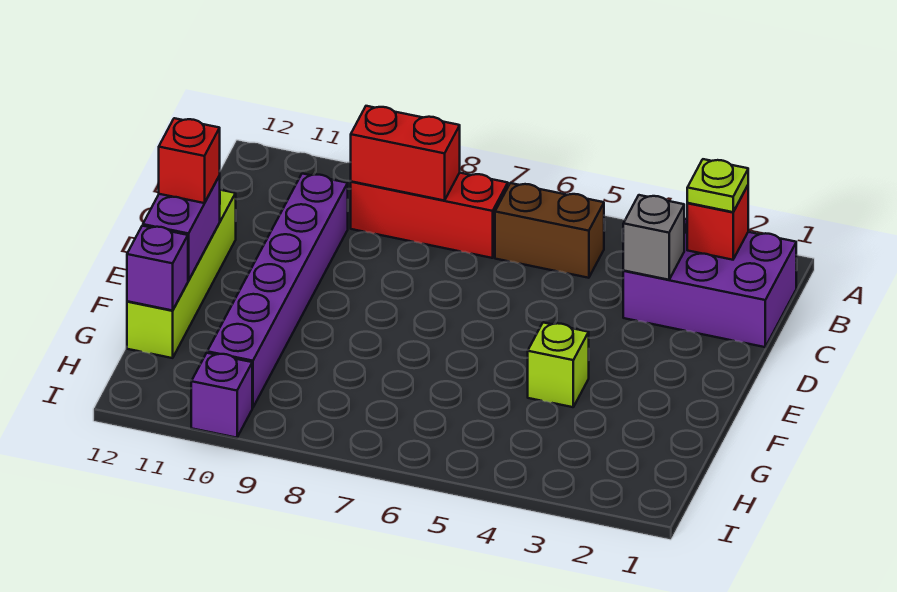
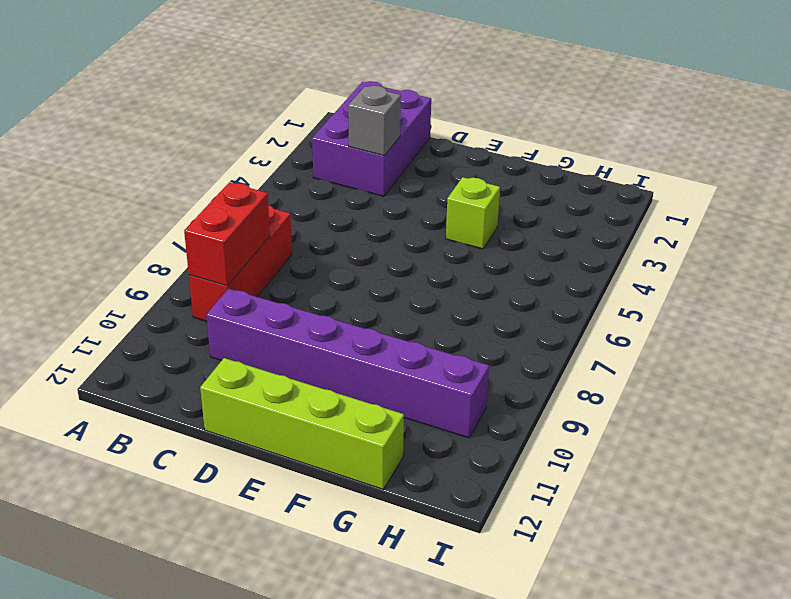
none -> brown brick B5:B6 level 1
none -> purple brick I10 level 1
none -> red brick B2 level 2

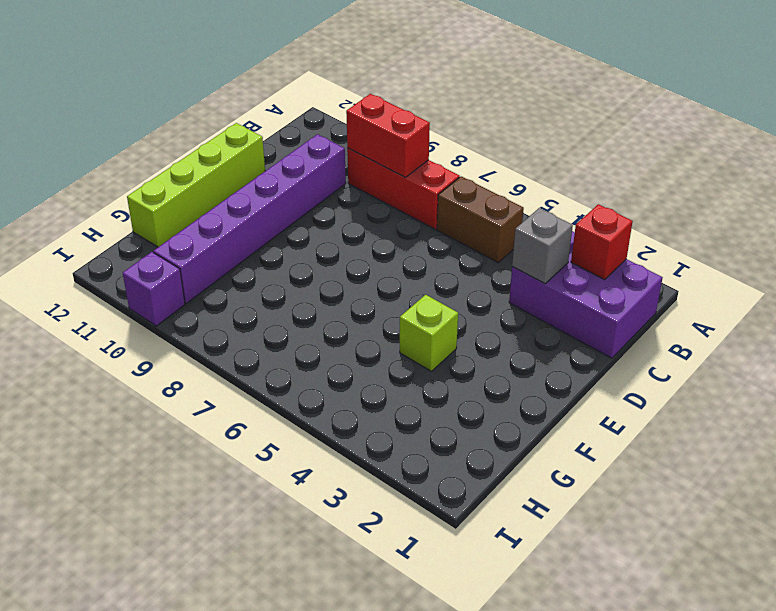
none -> purple brick E12:F12 level 2
none -> purple brick G12 level 2
none -> lime plate B2 level 3

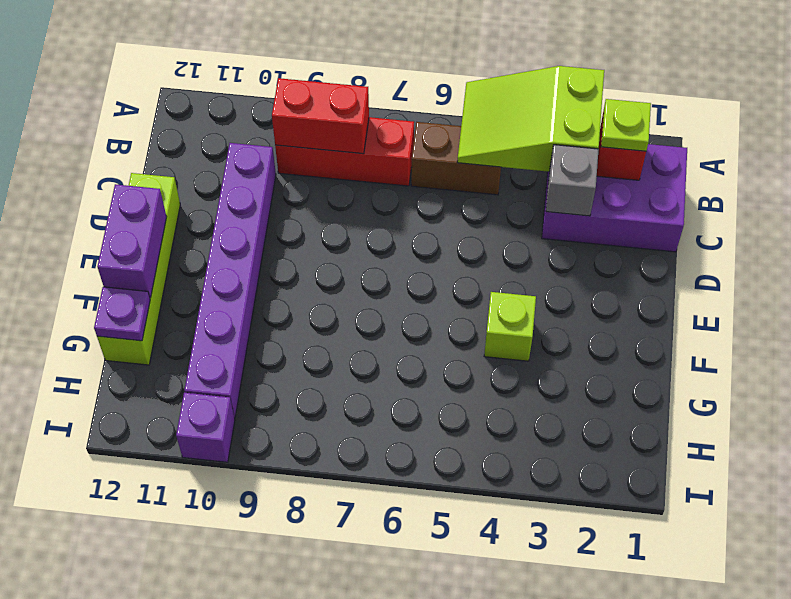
lime slope A3:B5 level 2 top 3 -> none
purple plate G12 level 2 -> purple brick G12 level 2
none -> red brick E12 level 3

